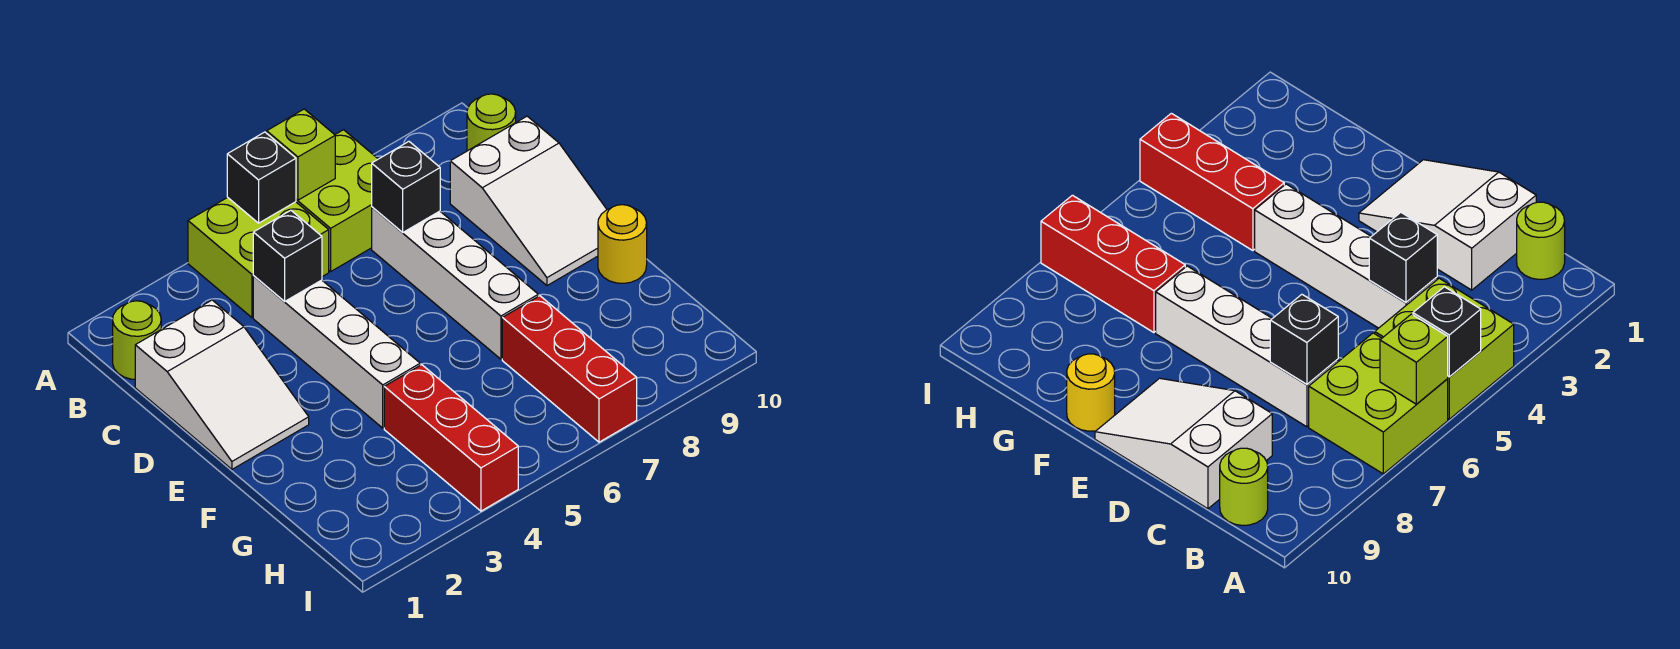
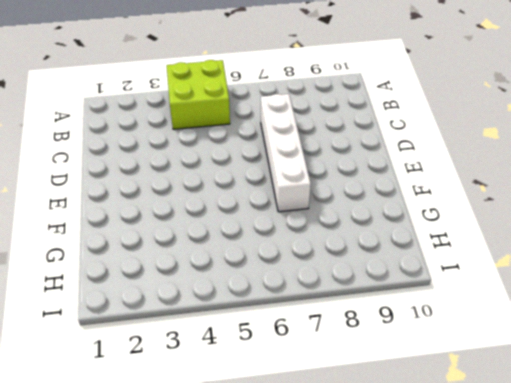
none -> lime brick A6:B7 level 1
none -> lime round brick B1 level 1
none -> lime round brick B10 level 1

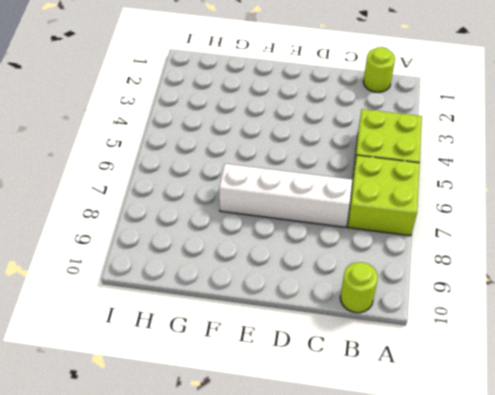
none -> white slope C1:E2 level 1 top C
none -> white brick C4:F4 level 1
none -> white slope C9:E10 level 1 top C

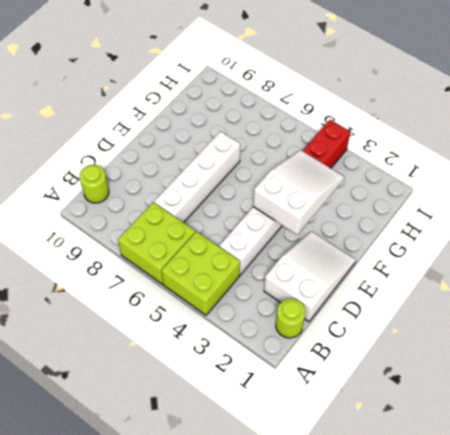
white slope E3:G4 level 2 top E -> white slope C9:E10 level 1 top C
none -> yellow round brick F10 level 1
none -> red brick G7:I7 level 1
none -> black brick A5 level 2

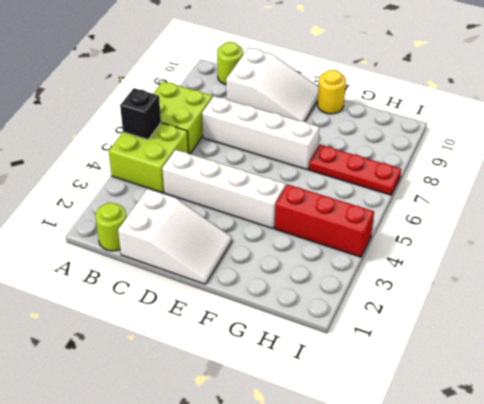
red plate G7:I7 level 1 -> red brick G7:I7 level 1
none -> lime brick A6 level 2
none -> black brick C4 level 2
none -> black brick C7 level 2

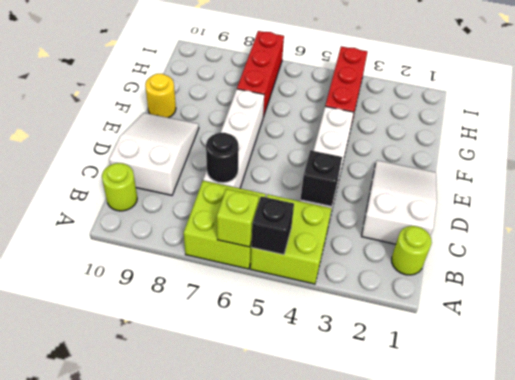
black round brick C7 level 2 -> black brick C7 level 2

